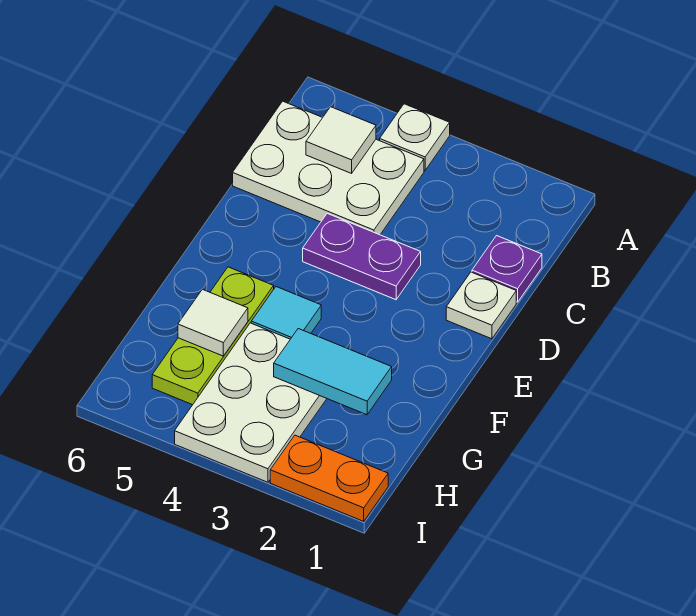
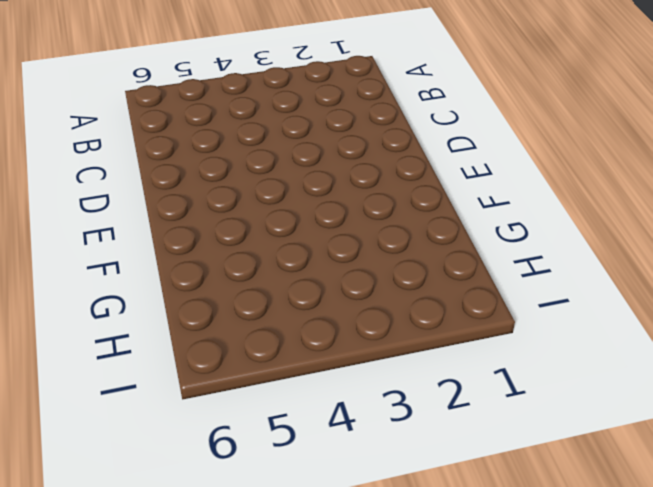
none -> white plate A4 level 1
none -> white plate B4:C6 level 1
none -> purple plate C1 level 1

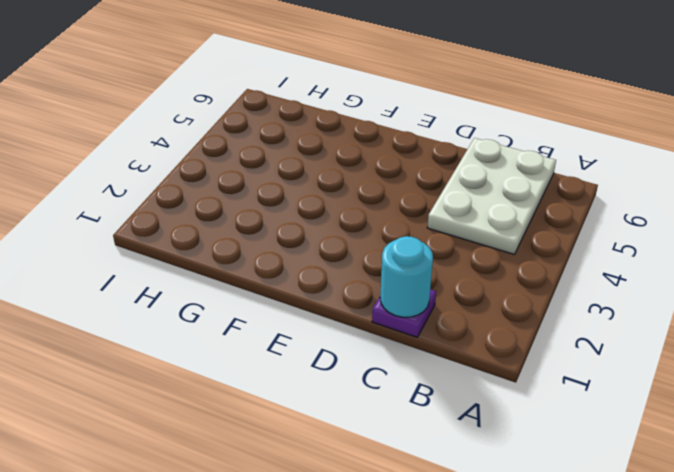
cyan round brick C1 level 2 -> none
none -> white plate A4 level 1
none -> white plate D1 level 1
none -> purple plate D3:D4 level 1

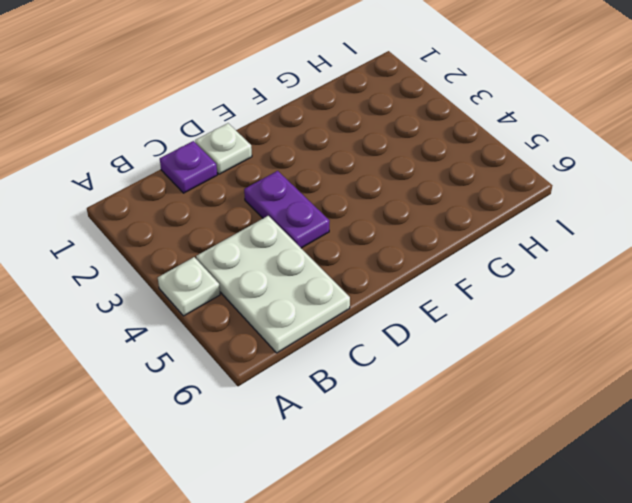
none -> cyan tile F4 level 1
none -> lime plate F5:H5 level 1
none -> white plate G3:I4 level 1

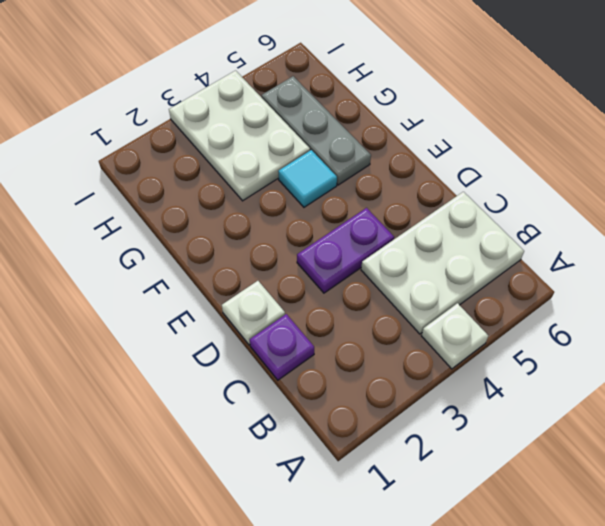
grey plate F5:H5 level 1 -> lime plate F5:H5 level 1
none -> orange plate I1:I2 level 1
none -> white tile B5 level 2
none -> cyan tile G2:G3 level 2

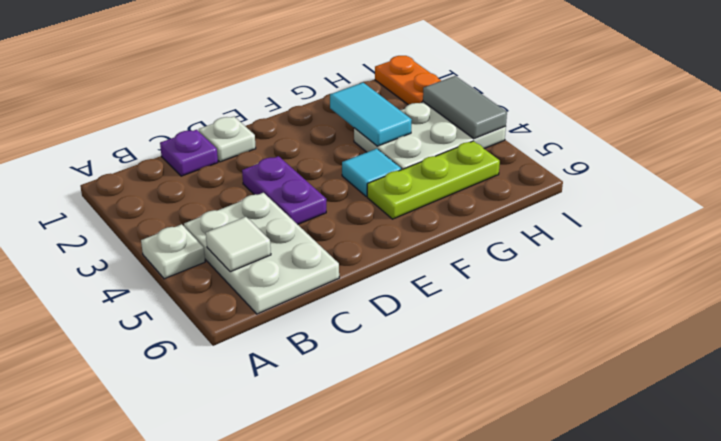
grey tile I3:I4 level 2 -> none
none -> white tile G5 level 2

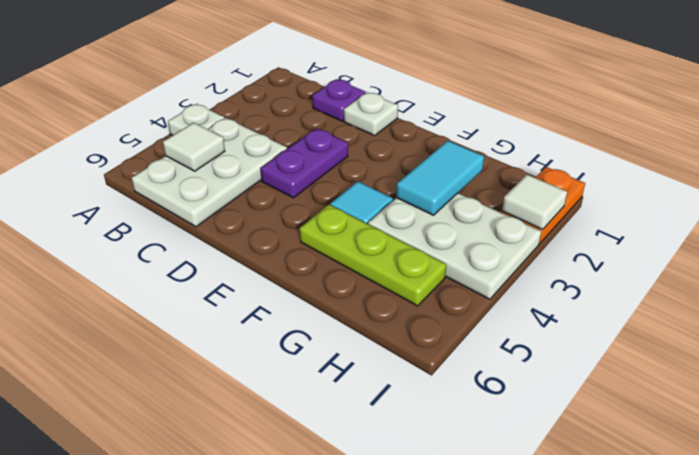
white tile I2 level 2 -> white tile G5 level 2

